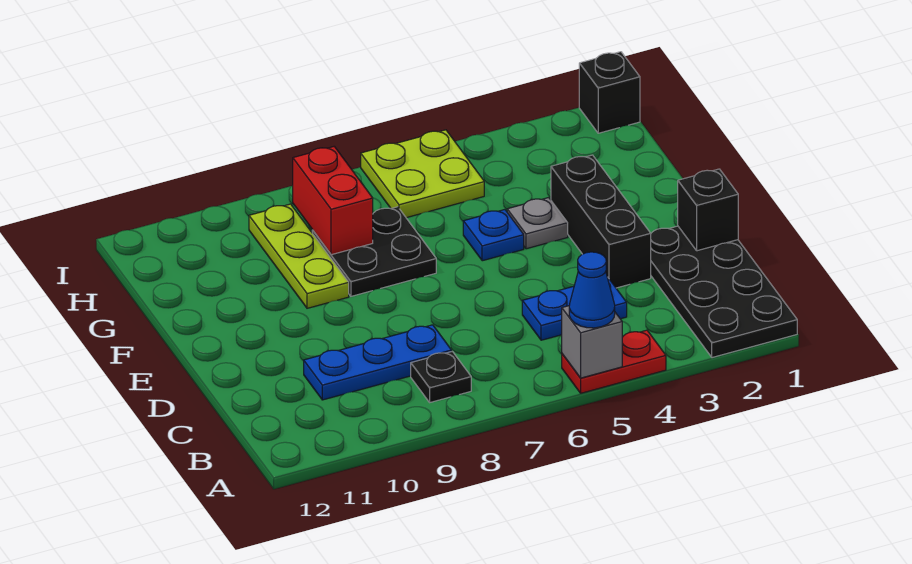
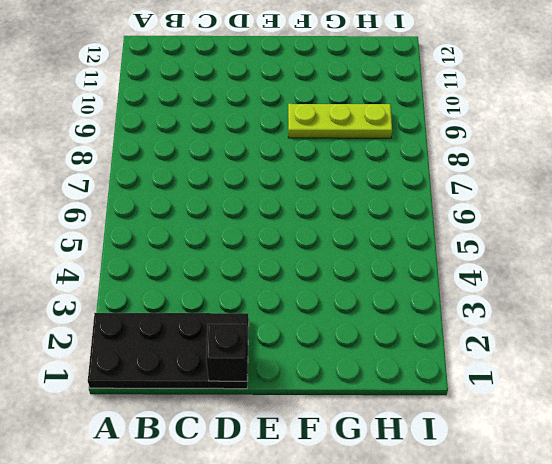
none -> red plate A4:A5 level 1
none -> black plate B8 level 1
none -> blue plate C4:C5 level 1

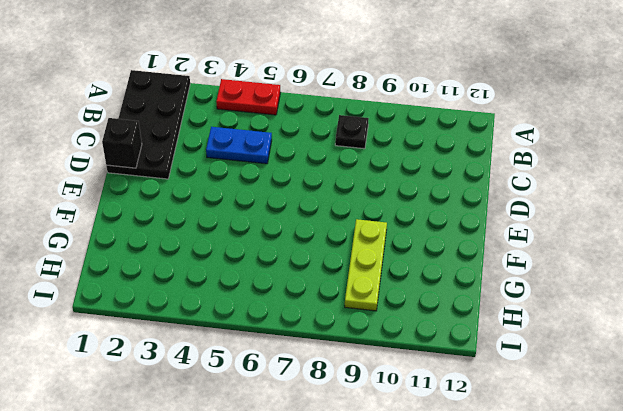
none -> blue plate C8:C10 level 1
none -> black brick D3:F3 level 1
none -> grey plate F4 level 1

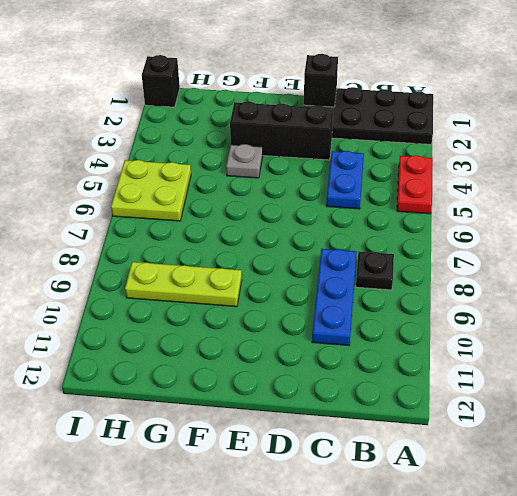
none -> blue plate F5 level 1
none -> black plate F7:G8 level 1
none -> grey brick A5 level 2

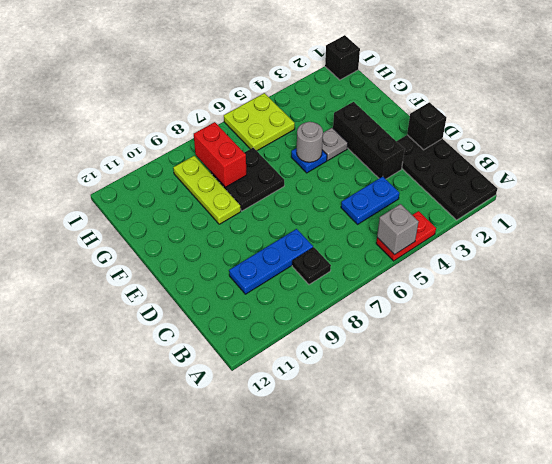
grey round brick F5 level 2 -> none
none -> blue cone A5 level 3

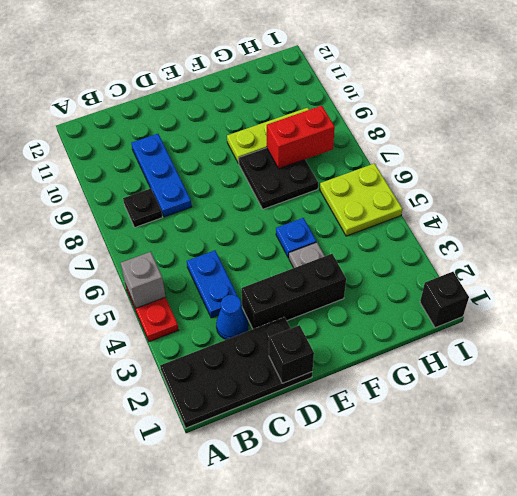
blue cone C3 level 1 -> blue cone A5 level 3

